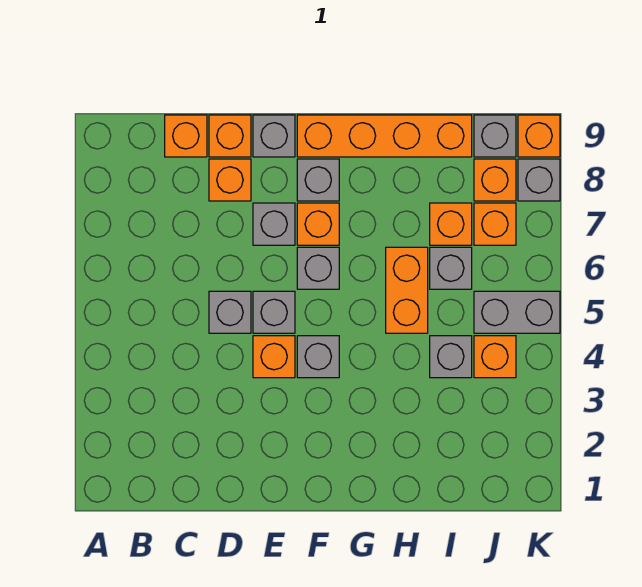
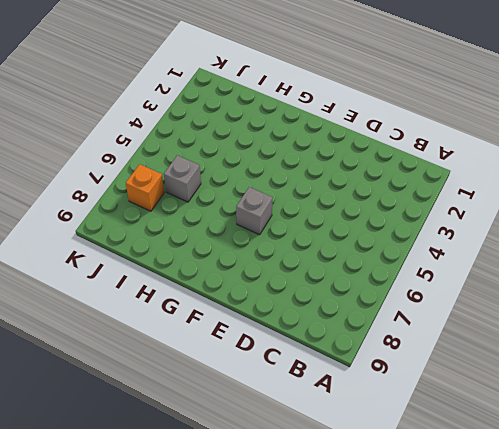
none -> orange brick C9 level 1
none -> grey brick D5 level 1
none -> orange brick D8 level 1

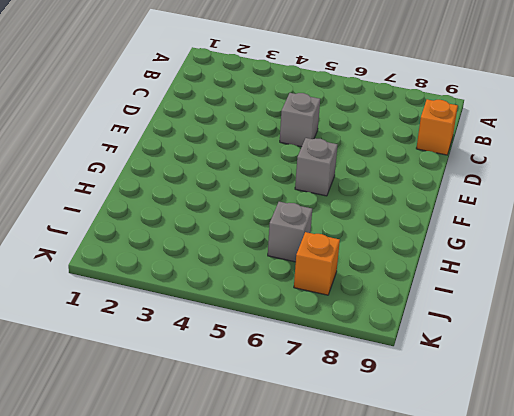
none -> orange brick D8 level 1
none -> orange brick D9 level 1
none -> orange brick E4 level 1

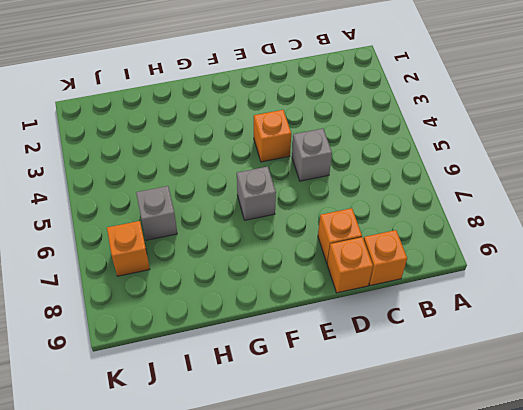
none -> grey brick E5 level 1
none -> grey brick E7 level 1
none -> grey brick E9 level 1

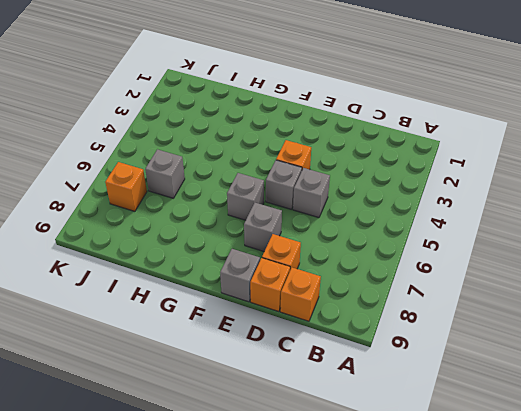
none -> grey brick F4 level 1
none -> orange brick F7 level 1
none -> grey brick F8 level 1

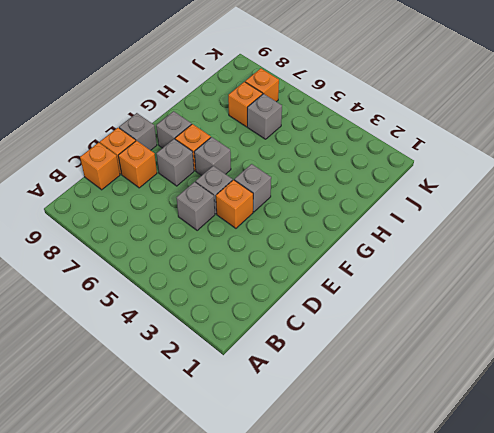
none -> orange brick F9:I9 level 1
none -> orange brick H5:H6 level 1
none -> grey brick I4 level 1

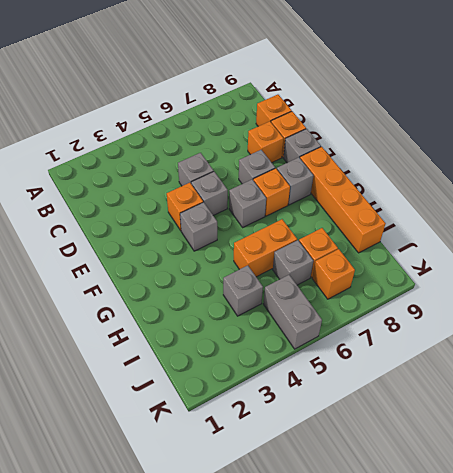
none -> orange brick J4 level 1
none -> orange brick J8 level 1
none -> grey brick J9 level 1

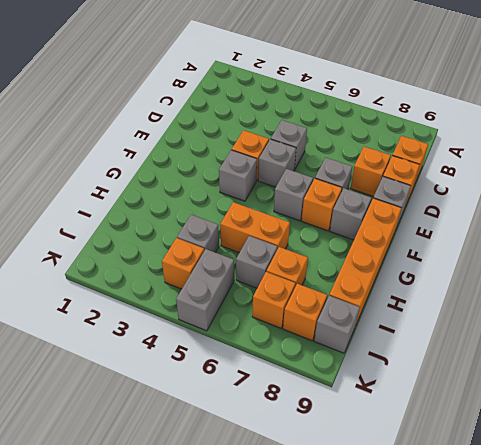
none -> grey brick K8 level 1
none -> orange brick K9 level 1

